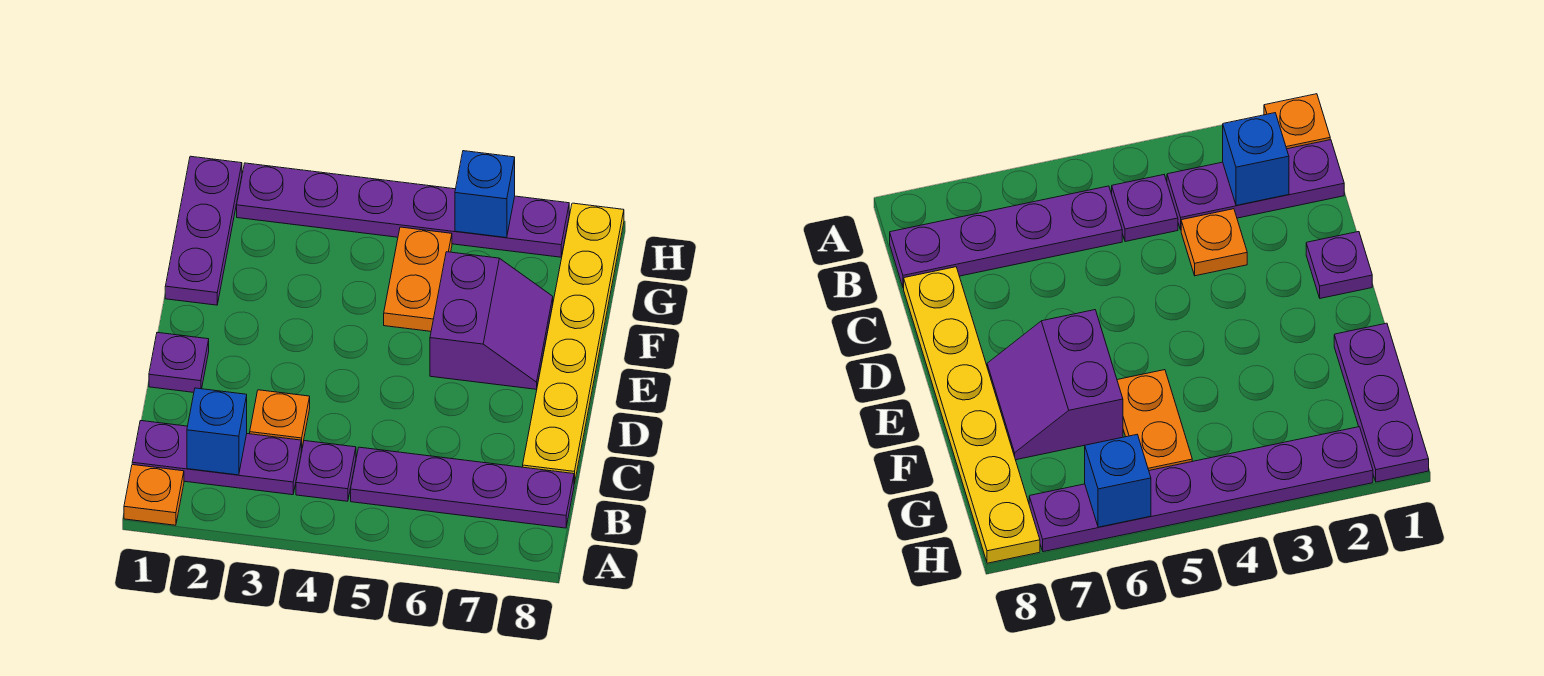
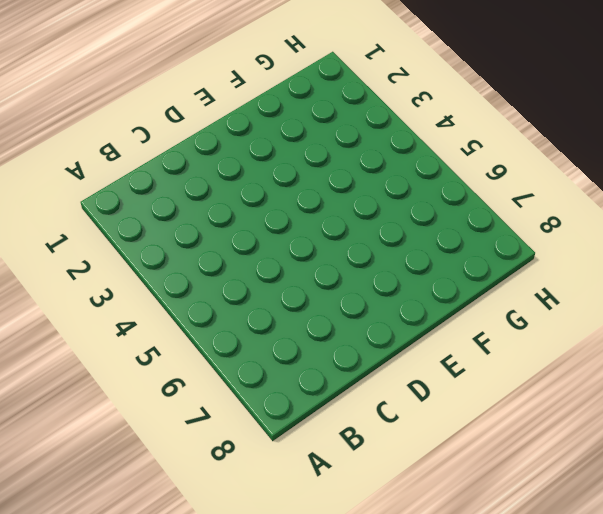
none -> orange plate A1 level 1
none -> purple plate B1:B3 level 1
none -> purple plate B4 level 1

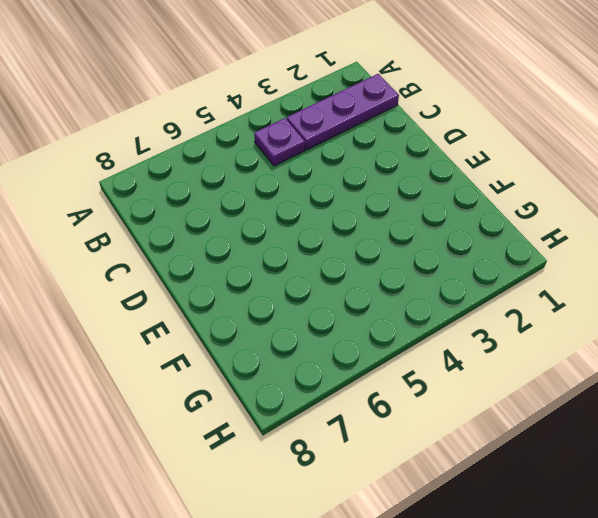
none -> orange plate A1 level 1
none -> purple plate B5:B8 level 1
none -> orange plate C3 level 1

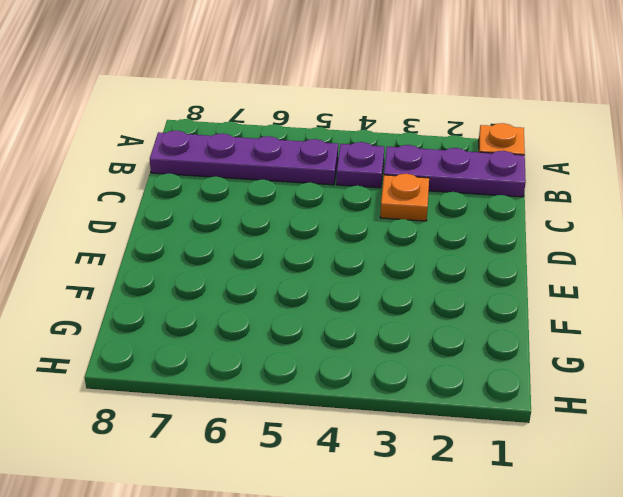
none -> yellow plate C8:H8 level 1
none -> purple plate D1 level 1
none -> purple slope E6:F7 level 1 top 6

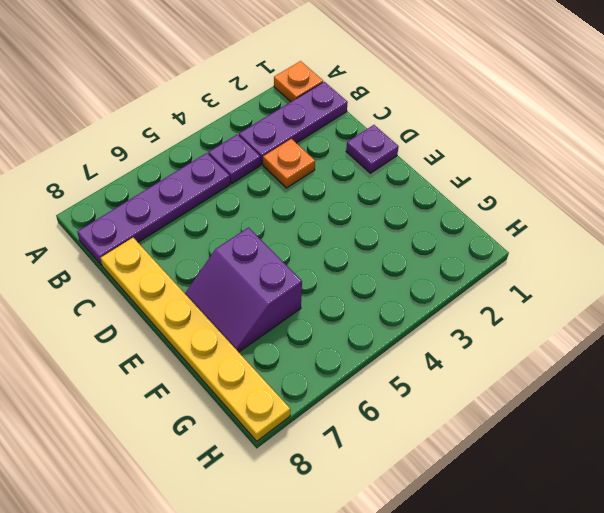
none -> purple plate F1:H1 level 1
none -> orange plate F5:G5 level 1
none -> purple plate H2:H7 level 1

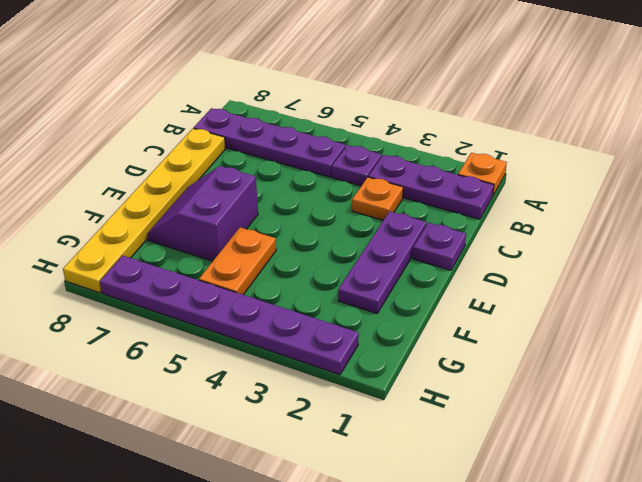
purple plate D2:F2 level 1 -> purple plate F1:H1 level 1
none -> blue brick B2 level 2
none -> blue brick H6 level 2

